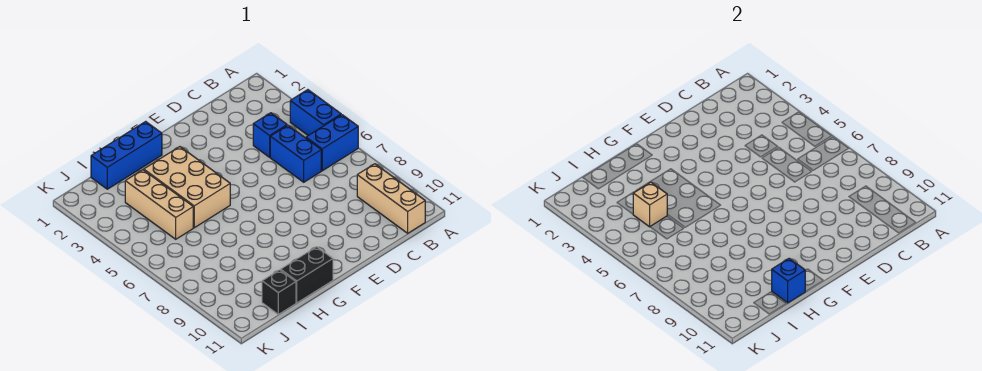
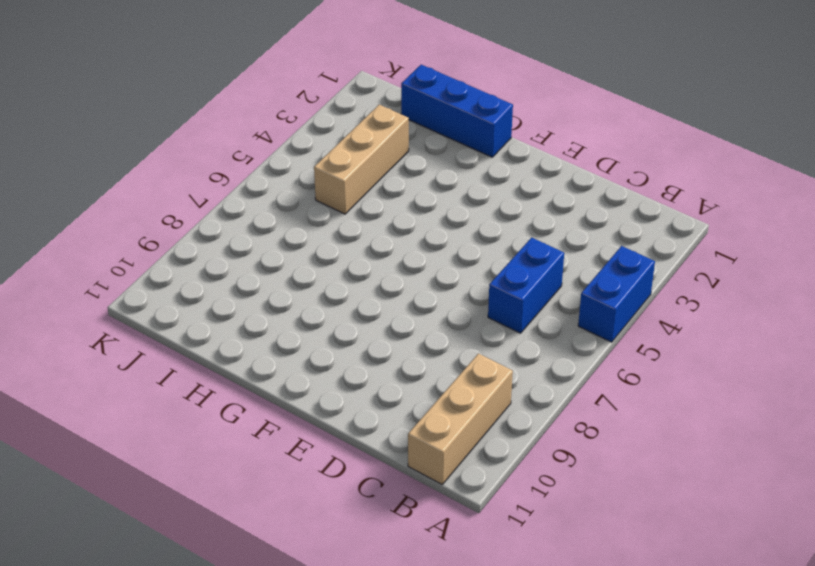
none -> blue brick A6:B6 level 1
none -> blue brick C4 level 1
none -> tan brick G3:H5 level 1

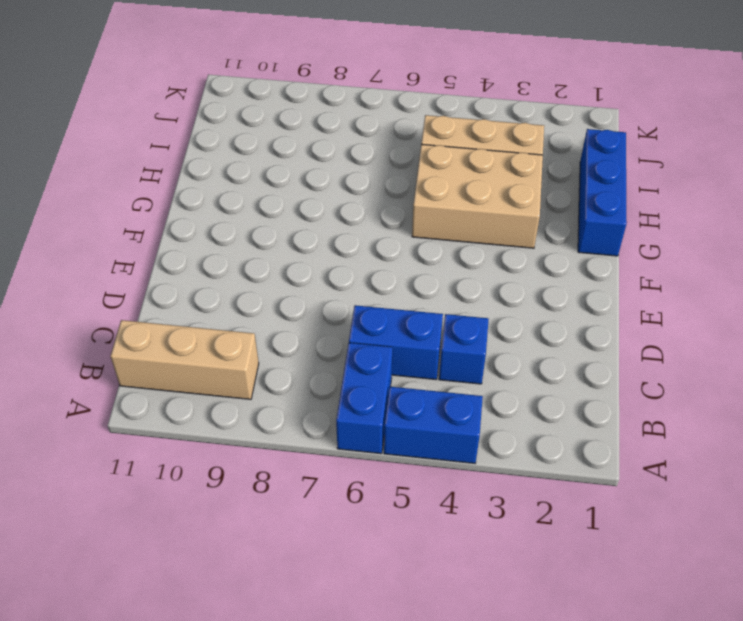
none -> black brick G11:H11 level 1
none -> black brick I11 level 1
none -> blue brick H11 level 2

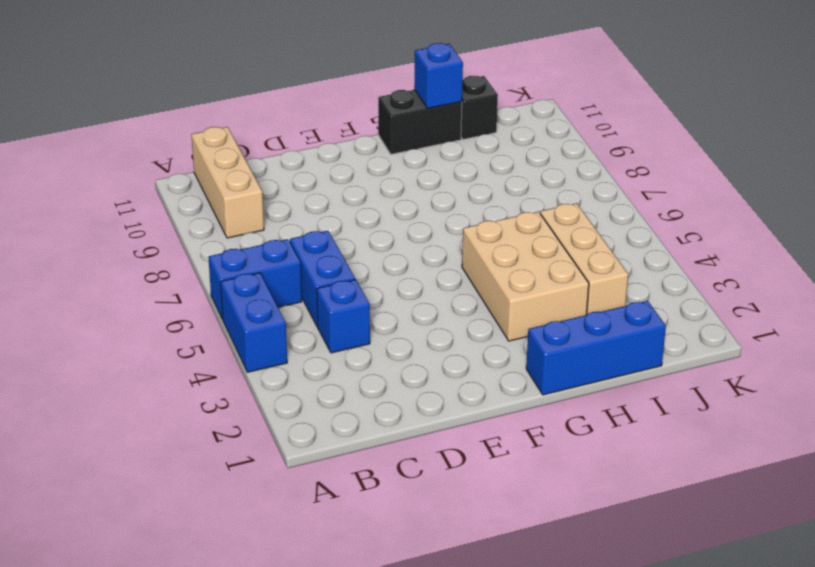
none -> tan brick I4 level 2

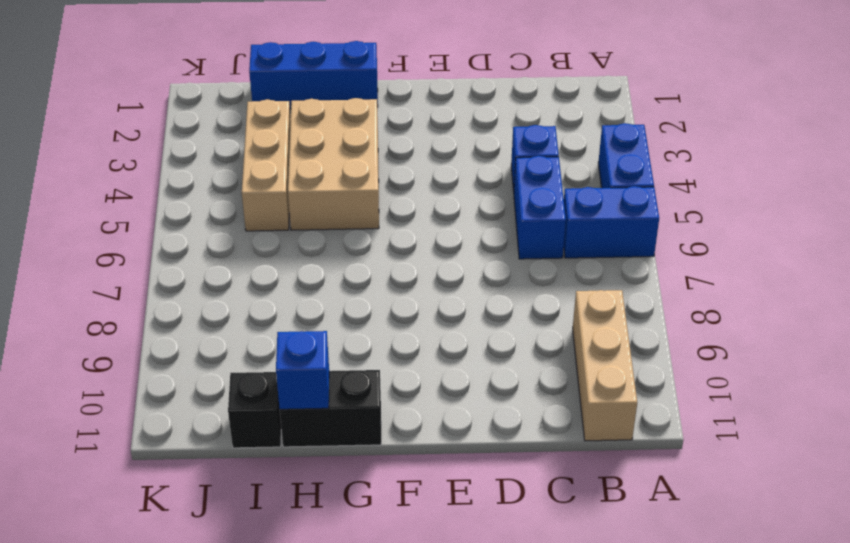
none -> tan brick I4 level 2

